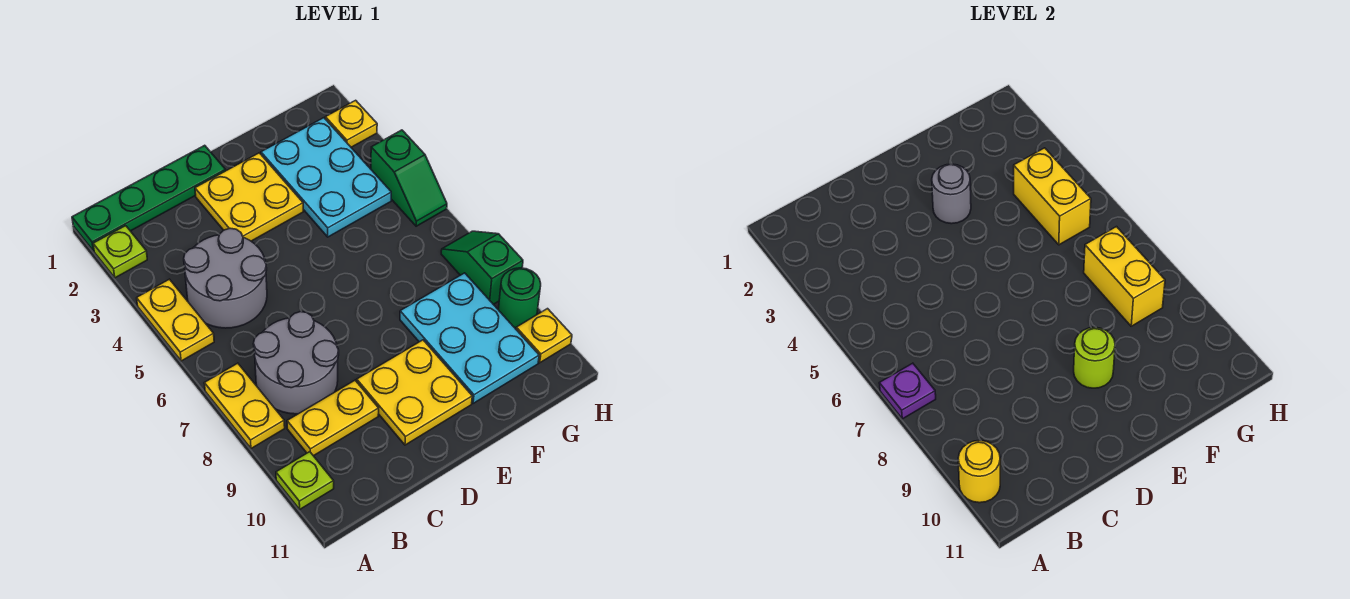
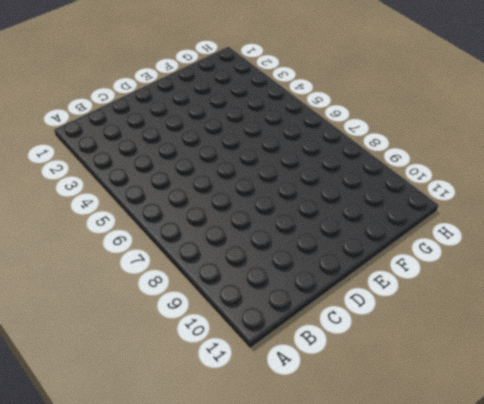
none -> green plate A1:D1 level 1
none -> lime plate A2 level 1
none -> yellow plate A4:A5 level 1

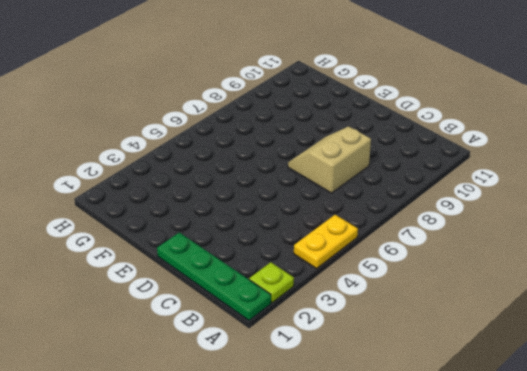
tan slope C7:D8 level 1 top C -> grey round brick B7:C8 level 1
none -> yellow plate A7:A8 level 1
none -> lime plate A10 level 1
none -> grey round brick B4:C5 level 1

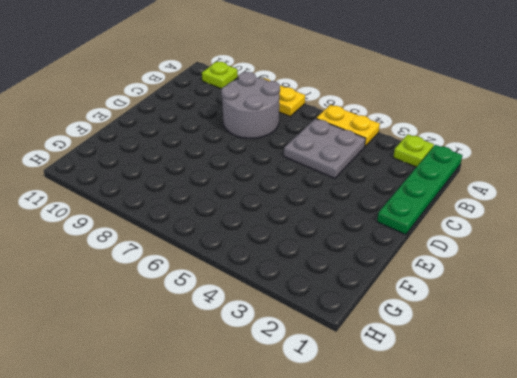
grey plate B4:C5 level 1 -> grey round brick B4:C5 level 1
none -> yellow plate B9:C9 level 1
none -> yellow plate D2:E3 level 1
none -> yellow plate D9:E10 level 1

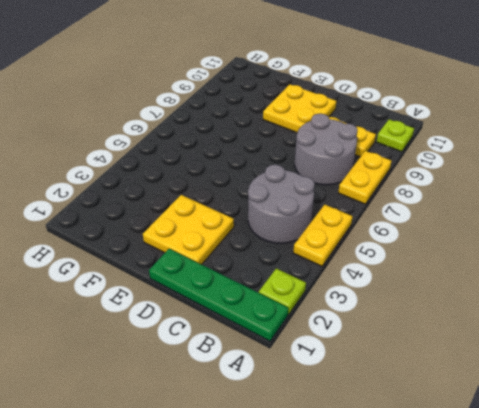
none -> cyan plate F2:G4 level 1
none -> cyan plate F8:G10 level 1
none -> yellow plate H2 level 1

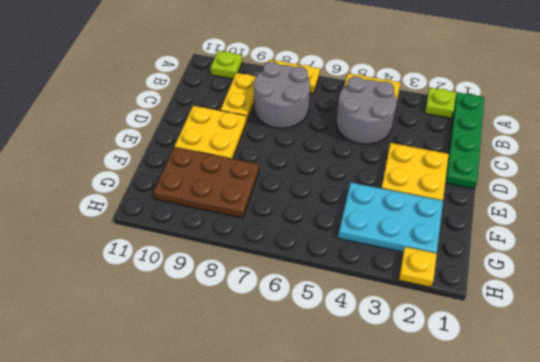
brown plate F8:G10 level 1 -> cyan plate F8:G10 level 1
none -> green slope H4:H5 level 1 top 4
none -> green slope H7:H8 level 1 top 8
none -> green round brick H9 level 1

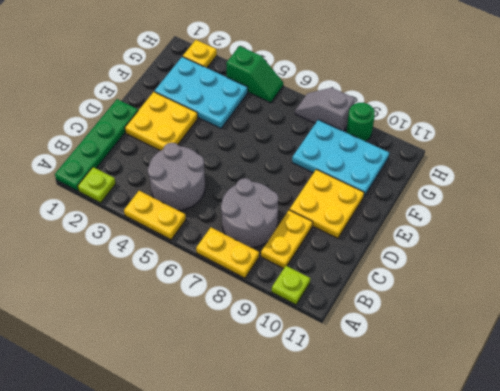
grey slope H7:H8 level 1 top 8 -> green slope H7:H8 level 1 top 8
none -> yellow plate H10 level 1
none -> purple plate A7 level 2
none -> yellow round brick A10 level 2

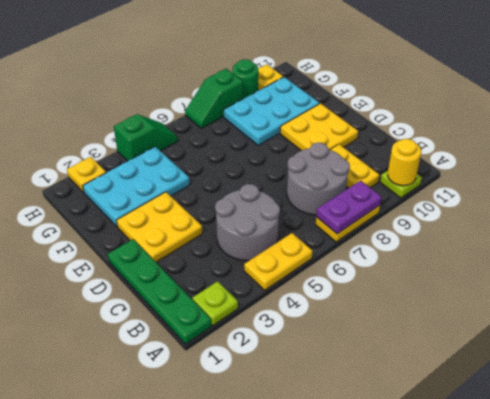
purple plate A7:A8 level 2 -> purple plate A7 level 2
none -> grey round brick E3 level 2
none -> lime round brick E9 level 2
none -> yellow brick G4:G5 level 2

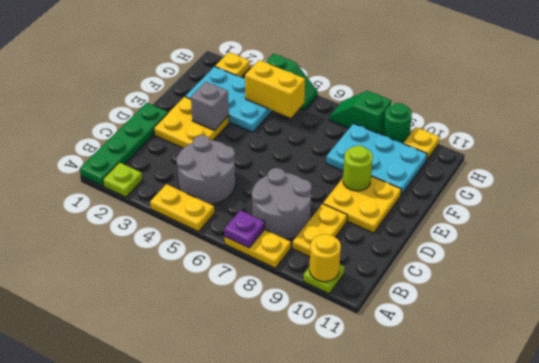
grey brick E3 level 2 -> grey round brick E3 level 2
none -> yellow brick G7:G8 level 2

